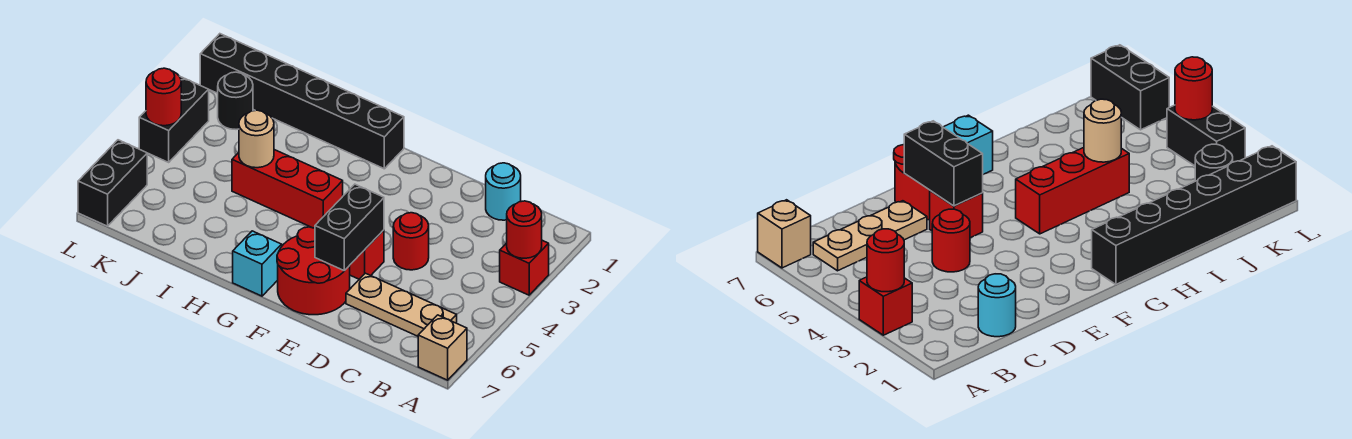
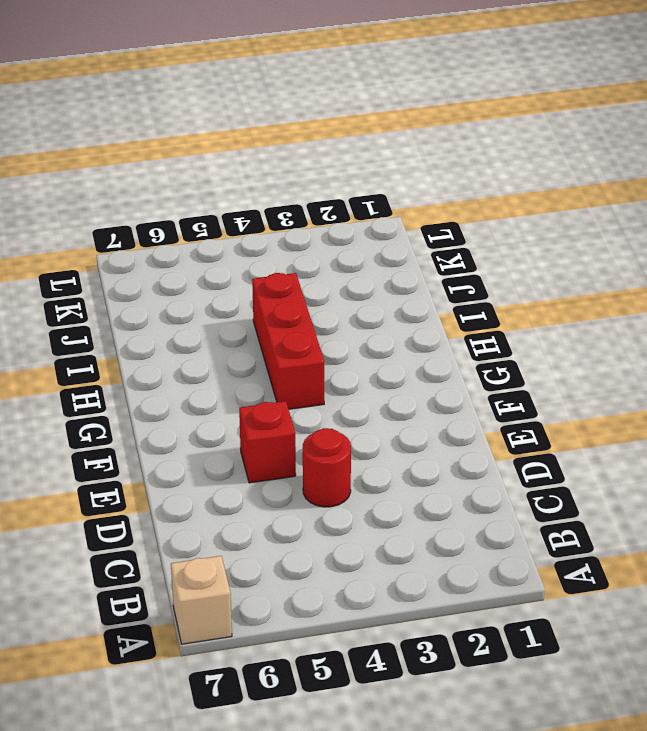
none -> red brick A3 level 1
none -> tan plate B6:D6 level 1
none -> cyan round brick C1 level 1

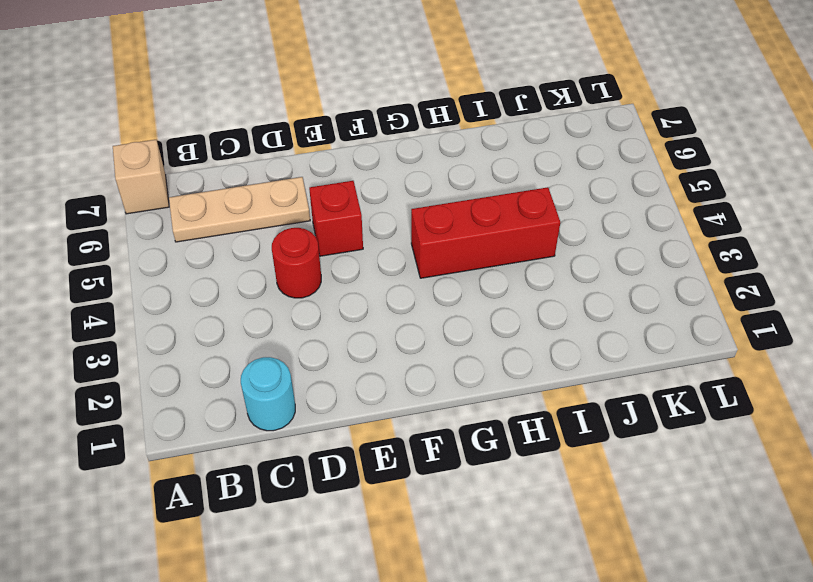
none -> red brick A3 level 1
none -> red round brick E6:F7 level 1
none -> black brick G1:L1 level 1

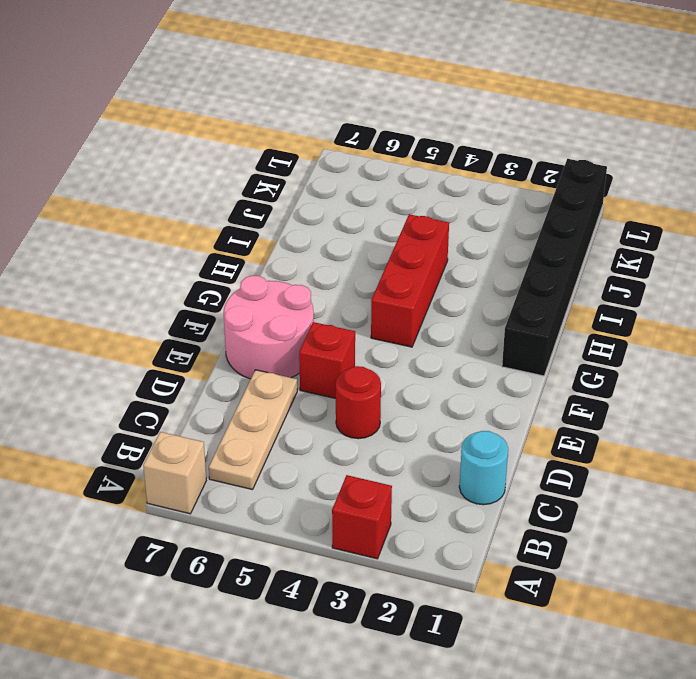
pink round brick E6:F7 level 1 -> red round brick E6:F7 level 1
none -> cyan brick G7 level 1
none -> black round brick K2 level 1
none -> black brick L3:L4 level 1

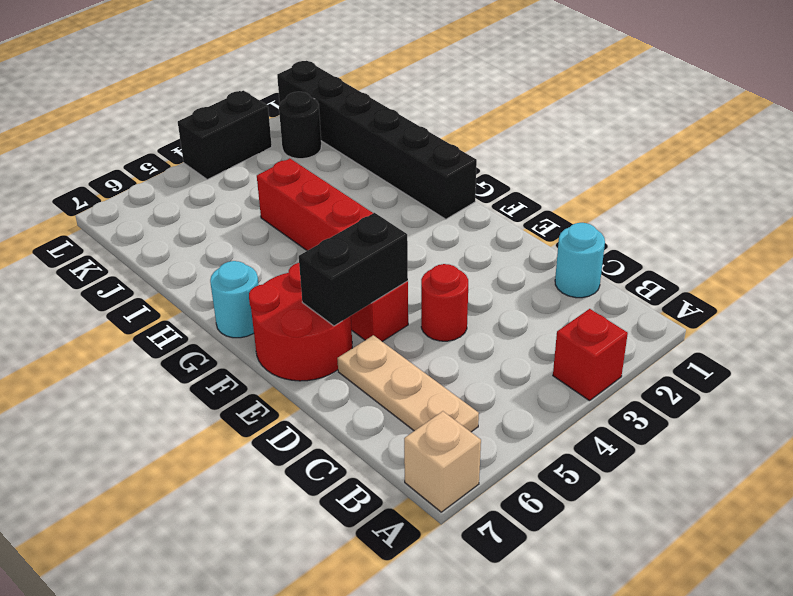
cyan round brick G7 level 1 -> cyan brick G7 level 1
none -> black brick L6:L7 level 1
none -> red round brick A3 level 2
none -> tan round brick I4 level 2

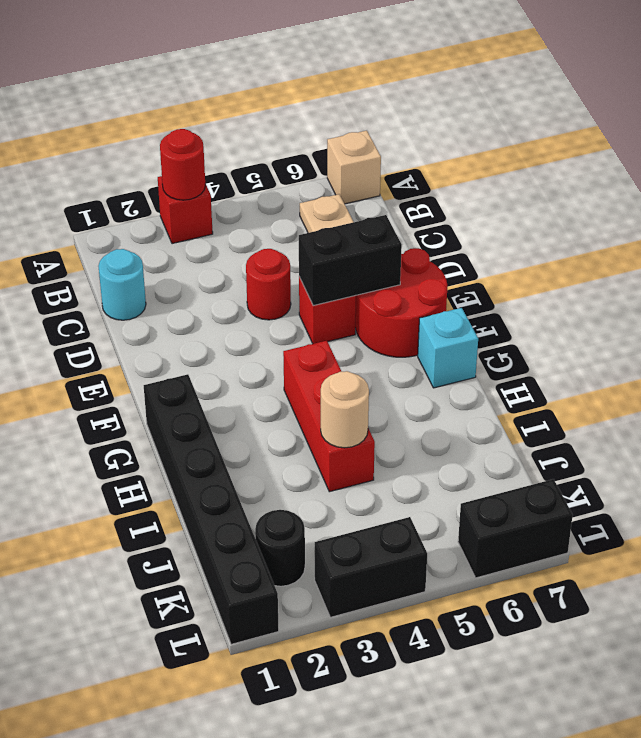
none -> red round brick L4 level 2

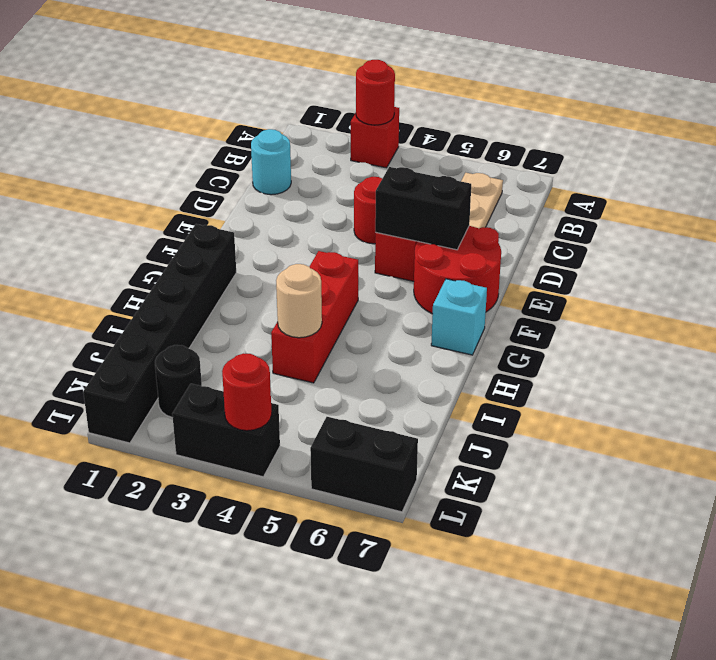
none -> tan brick A7 level 1

